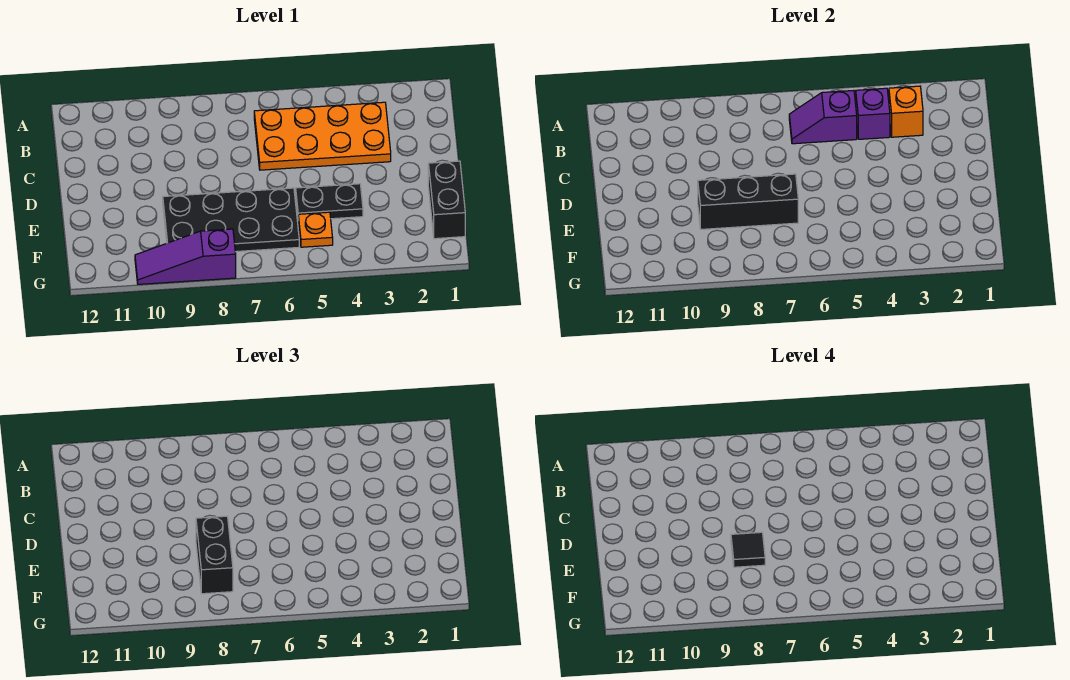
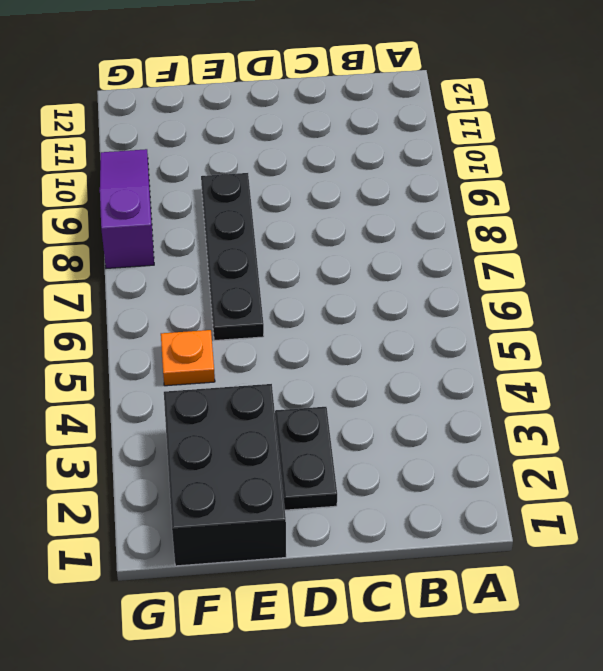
black plate D2:D3 level 1 -> black plate E4:E5 level 1
black brick E1:F3 level 1 -> black brick E1:F1 level 1
black plate E6:E9 level 1 -> black plate E6:F9 level 1
none -> orange plate B3:C6 level 1
none -> orange brick B3 level 2
none -> purple brick B4 level 2

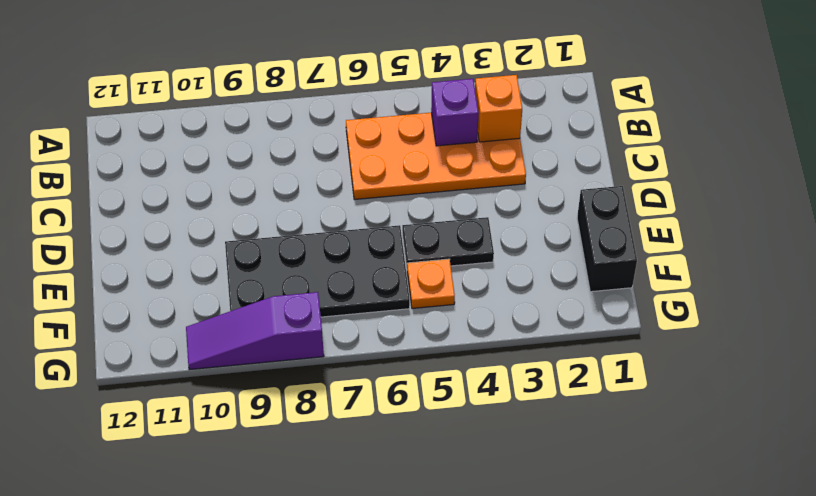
none -> purple slope B5:B6 level 2 top 5
none -> black brick E7:E9 level 2
none -> black brick E8:F8 level 3

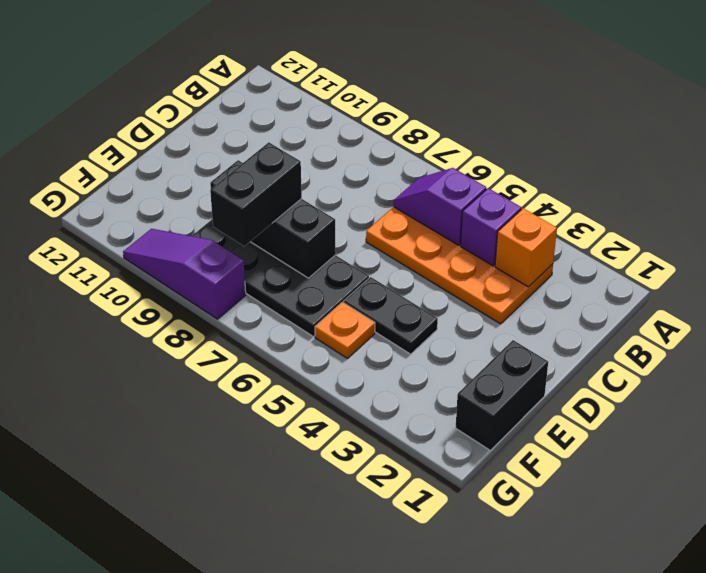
none -> black tile E8 level 4

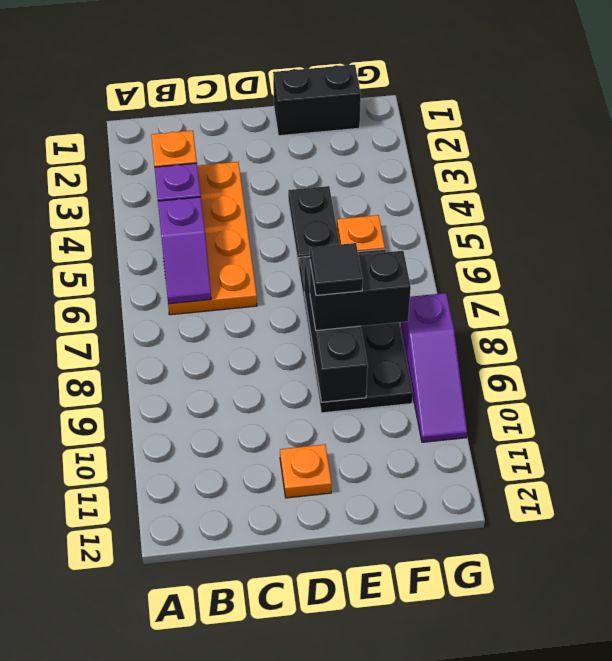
orange plate D11 level 1 -> none

